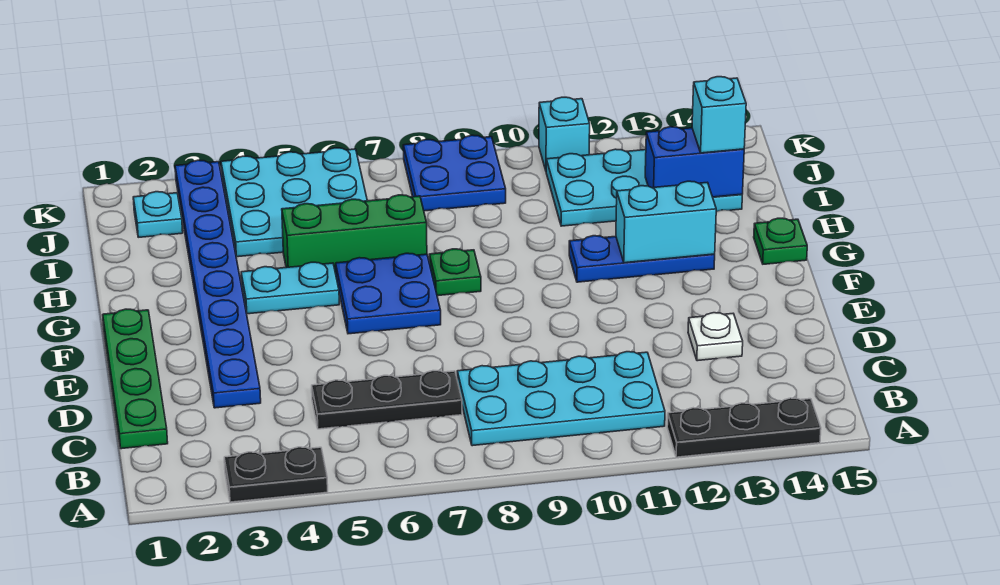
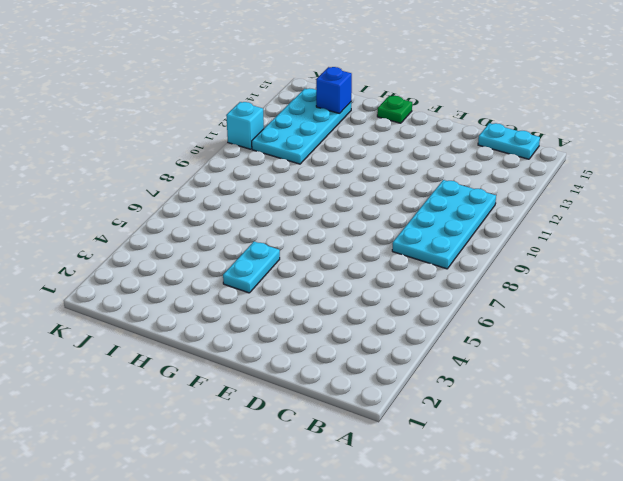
cyan plate B15:C15 level 1 -> none
blue brick I14 level 2 -> blue brick I13:I14 level 2
none -> black plate A3:A4 level 1
none -> black plate A12:A14 level 1
none -> green plate C1:F1 level 1

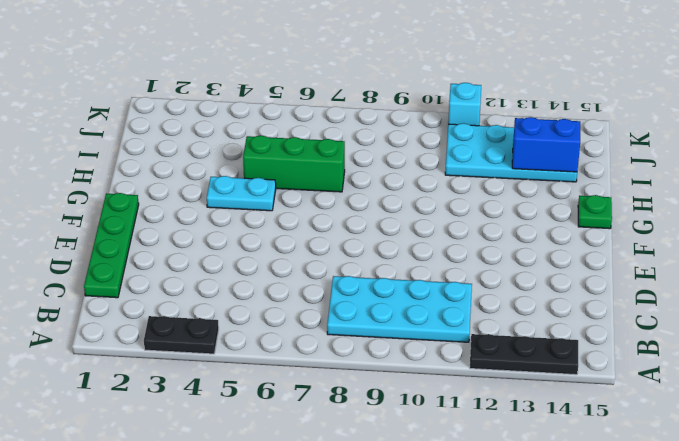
none -> black plate C5:C7 level 1
none -> blue plate D3:K3 level 1
none -> white plate D13 level 1

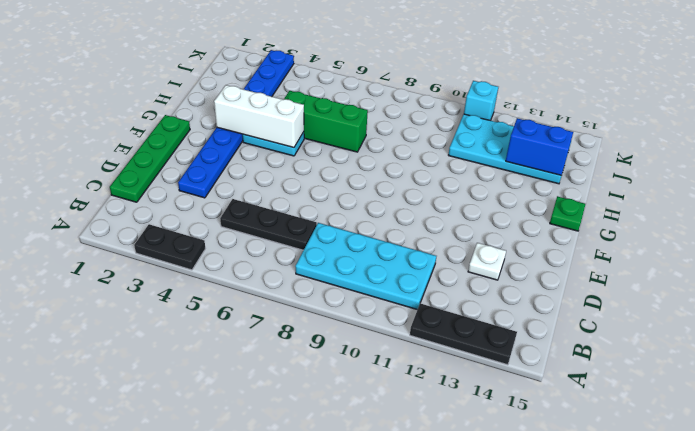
white brick G3:G5 level 2 -> none
none -> blue plate F6:G7 level 1
none -> green plate G8 level 1
none -> blue plate G11:G13 level 1

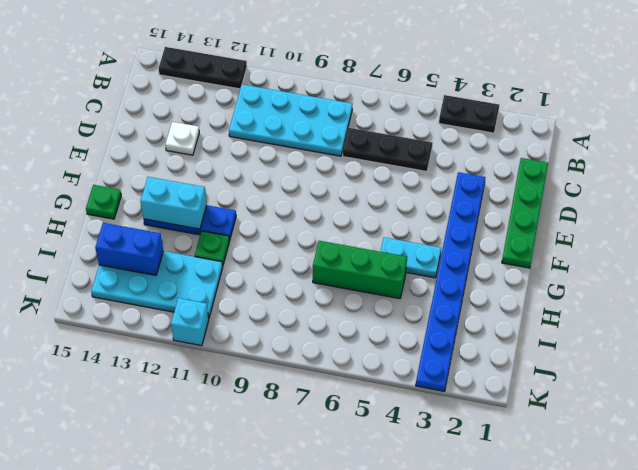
green plate H11 level 1 -> green plate G8 level 1
none -> blue plate F6:G7 level 1
none -> cyan plate I4:K6 level 1
none -> cyan plate J2 level 1

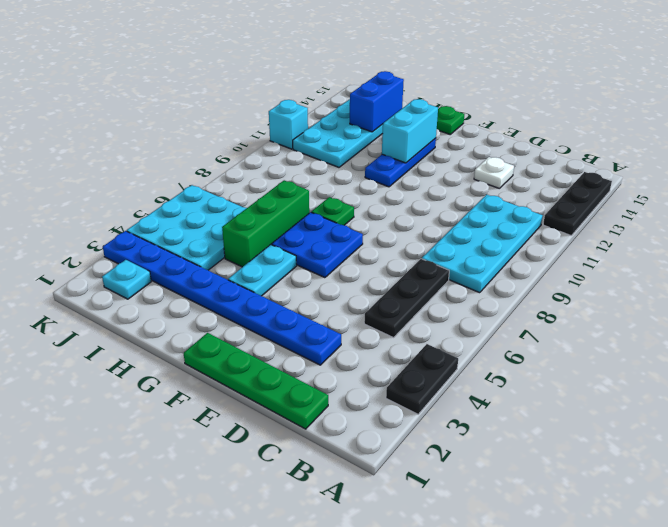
none -> blue plate J8:K9 level 1
none -> cyan brick I14 level 3

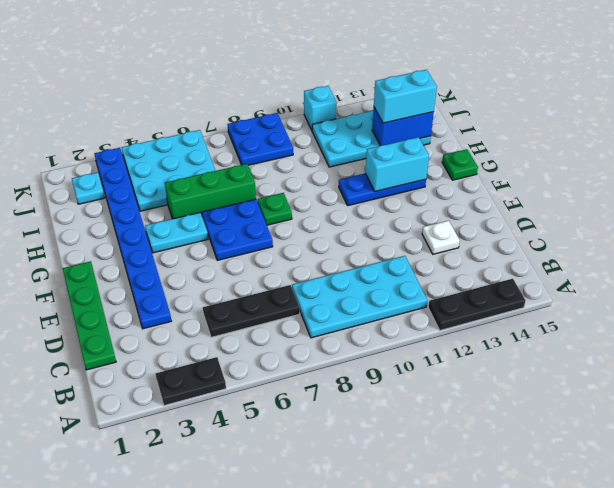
cyan brick I13:I14 level 3 -> cyan brick I14 level 3

